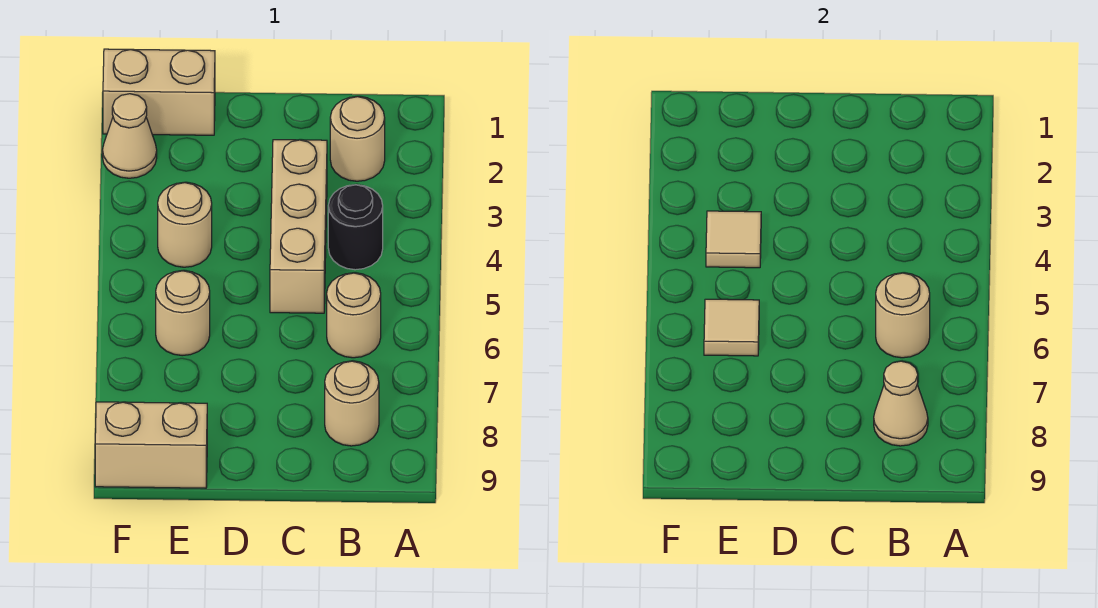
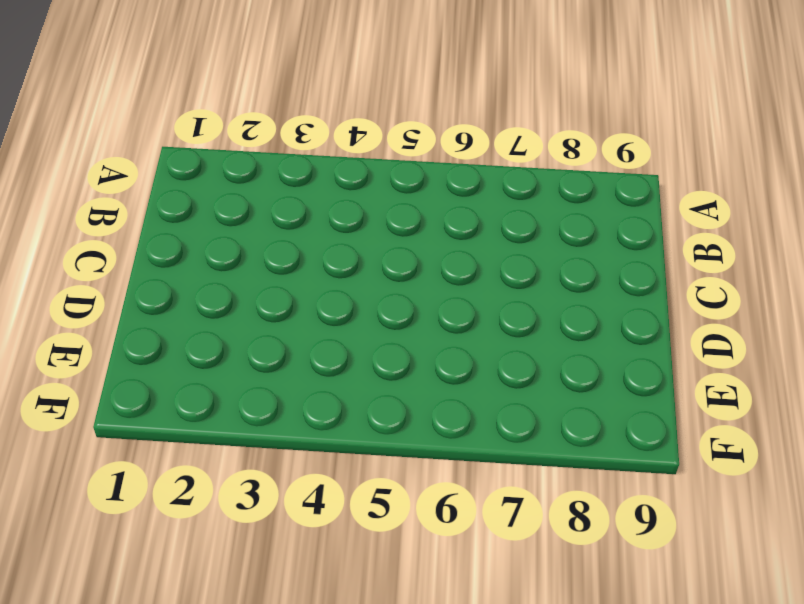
none -> tan round brick B2 level 1
none -> black round brick B4 level 1
none -> tan round brick B6 level 1

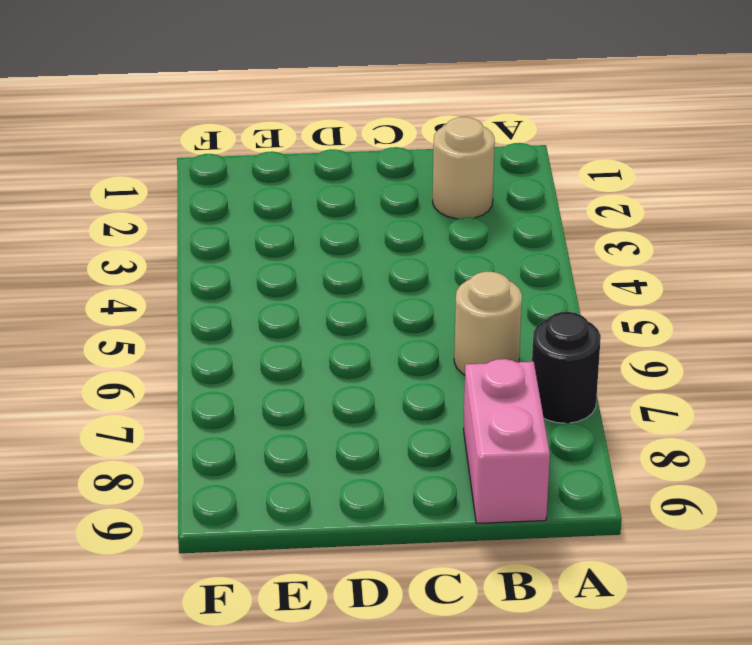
black round brick A7 level 1 -> black round brick B4 level 1
pink brick B8:B9 level 1 -> tan round brick B8 level 1
none -> tan brick C3:C5 level 1
none -> tan brick E1:F1 level 1
none -> tan round brick E4 level 1

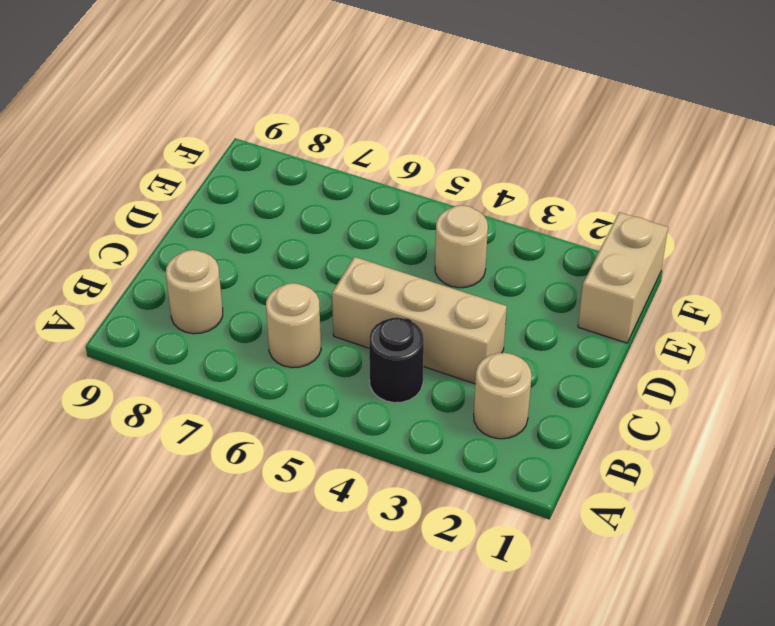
none -> tan round brick E6 level 1
none -> tan brick E9:F9 level 1
none -> tan cone F2 level 1

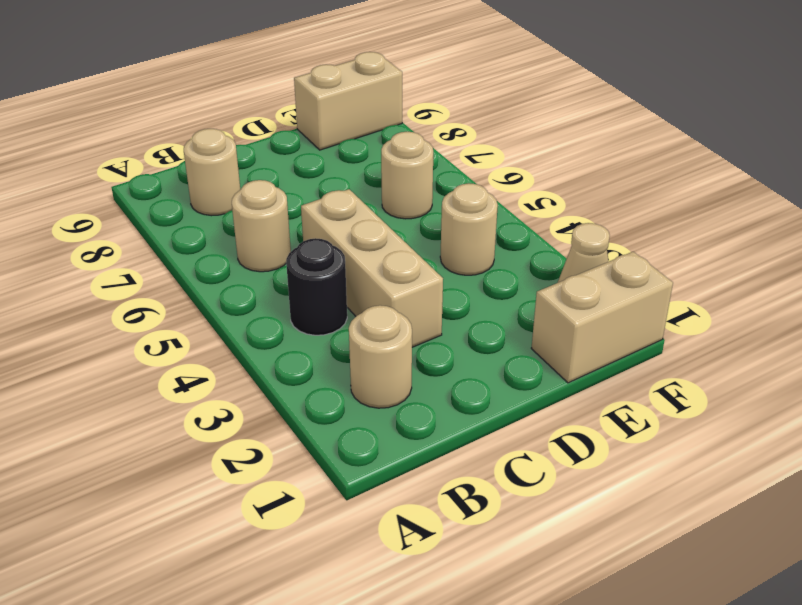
none -> tan round brick B6 level 2
none -> tan cone B8 level 2
none -> tan tile E4 level 2

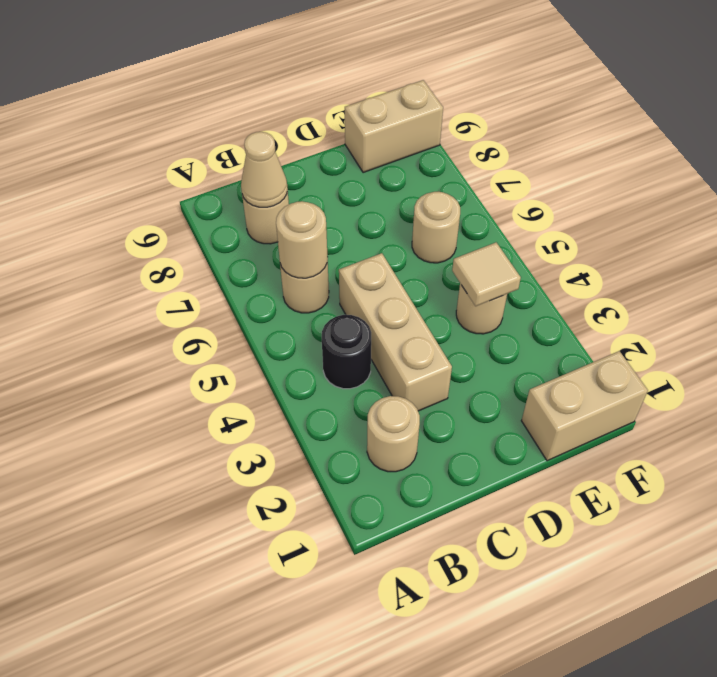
none -> tan cone F2 level 1
none -> tan tile E6 level 2

